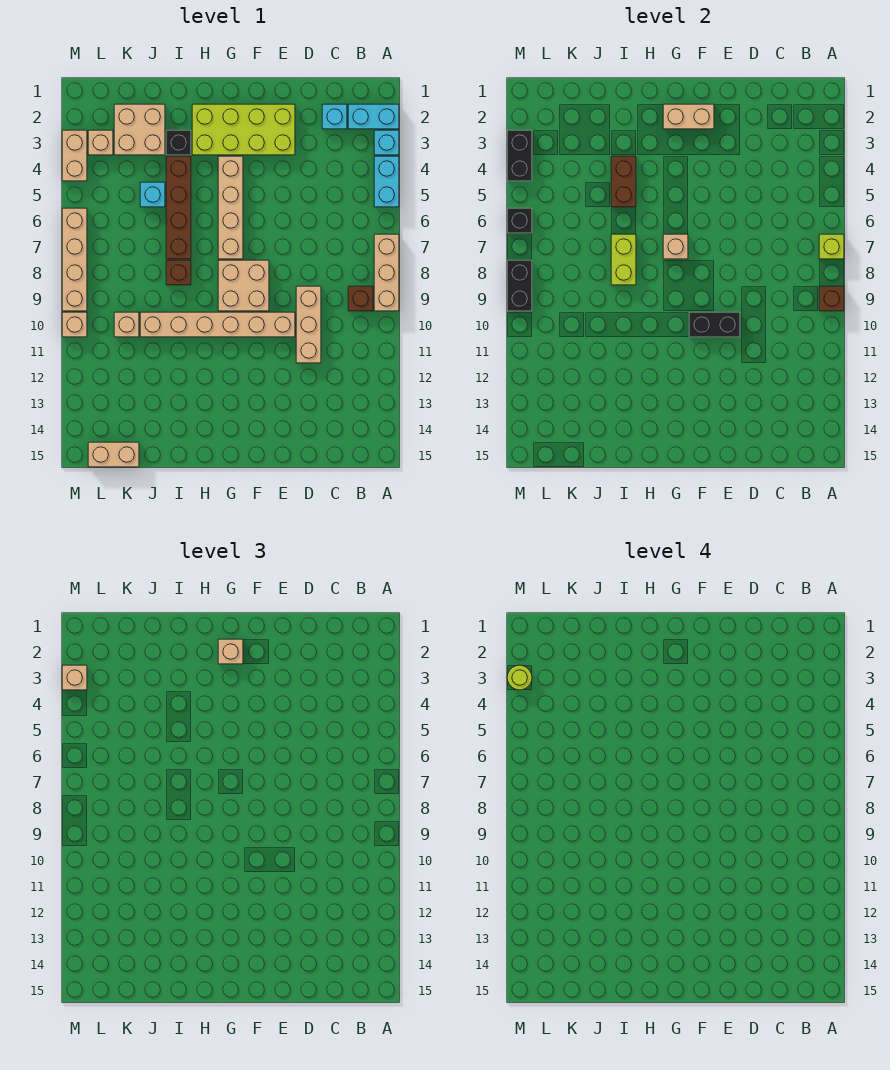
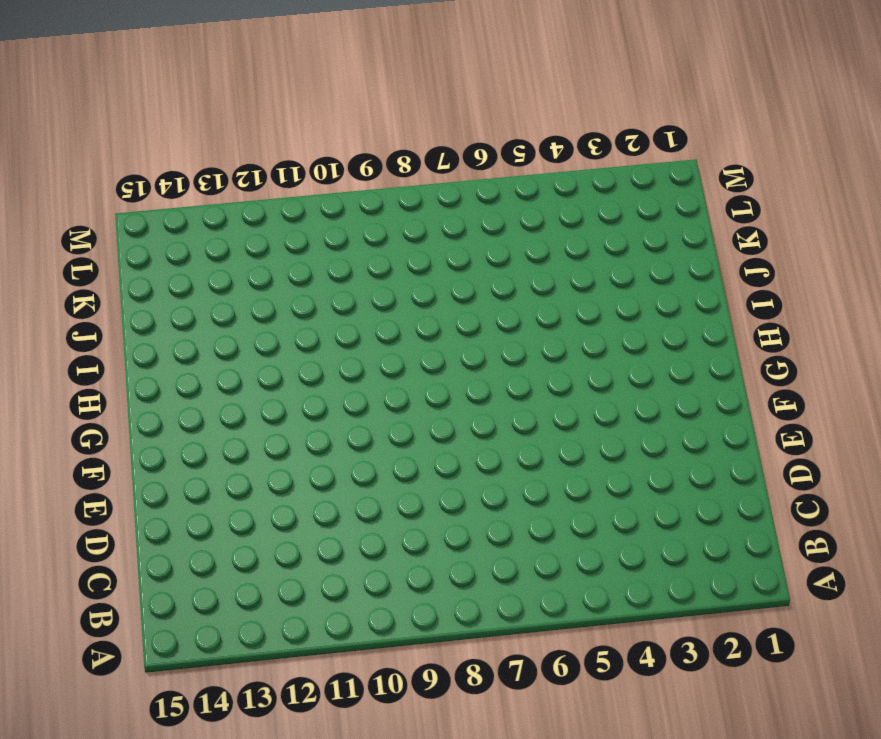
none -> cyan brick A2:B2 level 1
none -> cyan brick A3 level 1
none -> cyan brick A4:A5 level 1
none -> tan brick A7:A9 level 1

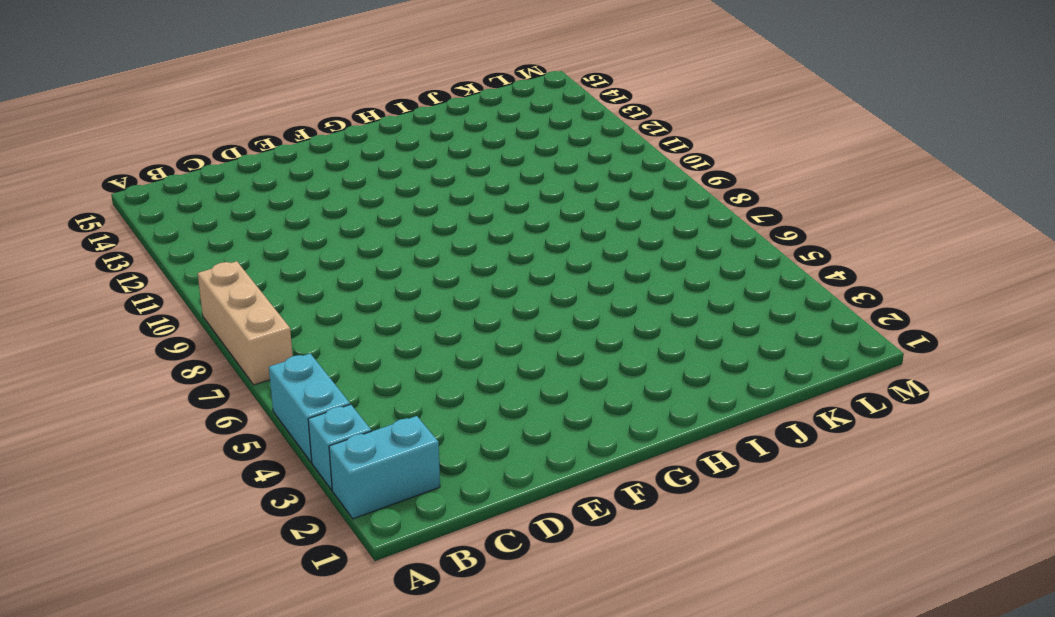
none -> brown brick B9 level 1
none -> cyan brick C2 level 1
none -> tan brick D9:D11 level 1
none -> lime brick E2:H3 level 1

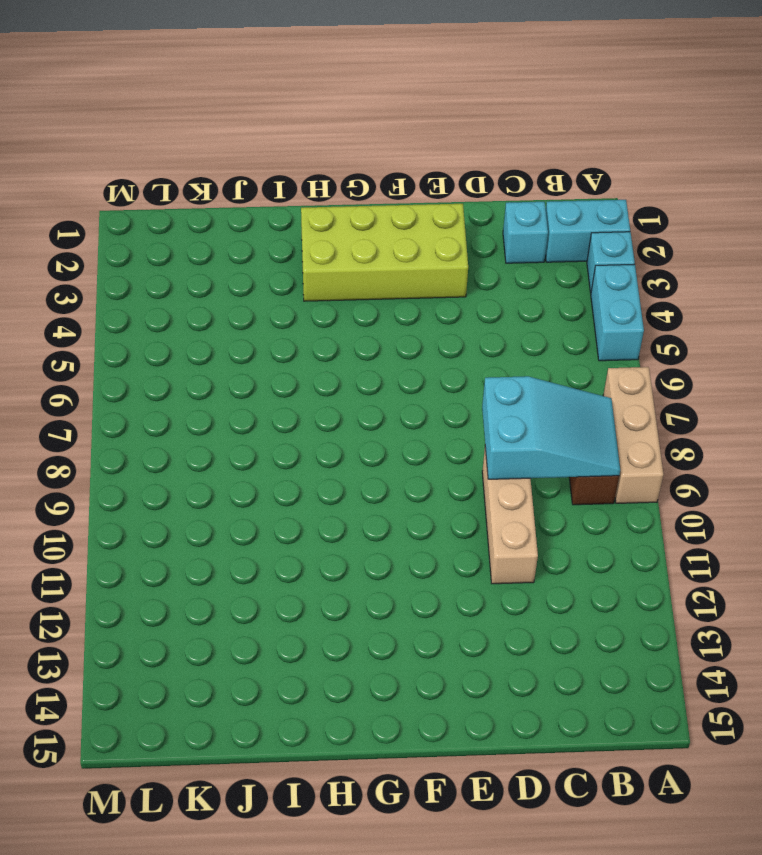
cyan slope B8:D9 level 2 top D -> none
none -> tan brick E10:J10 level 1
none -> tan brick F8:G9 level 1
none -> tan brick G4:G7 level 1
none -> black brick I3 level 1

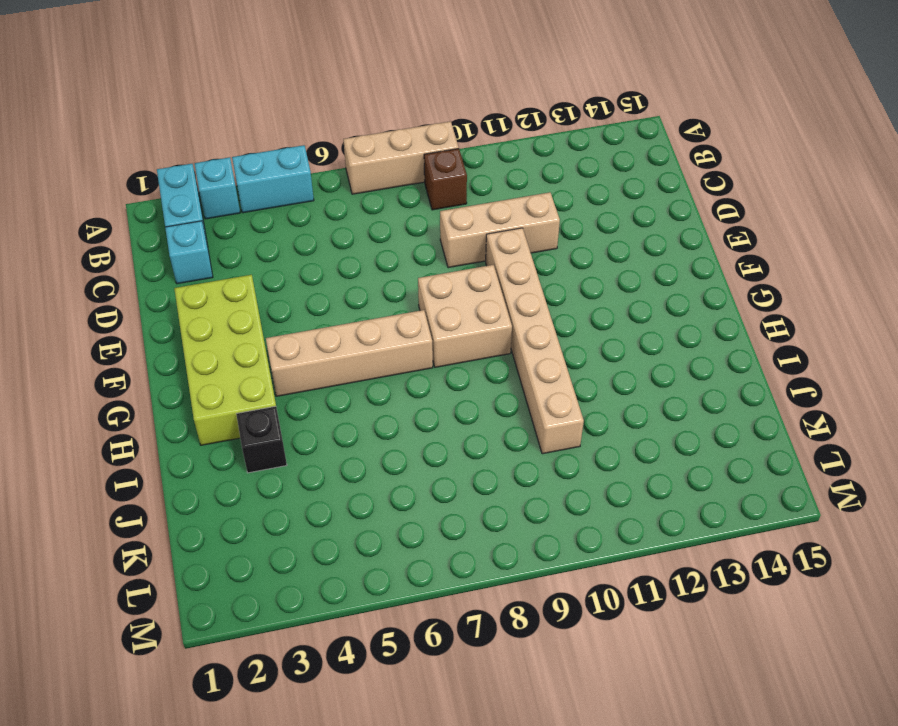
none -> brown brick I4:I7 level 1
none -> brown brick I8 level 1
none -> tan brick J2:K3 level 1
none -> cyan brick J5 level 1

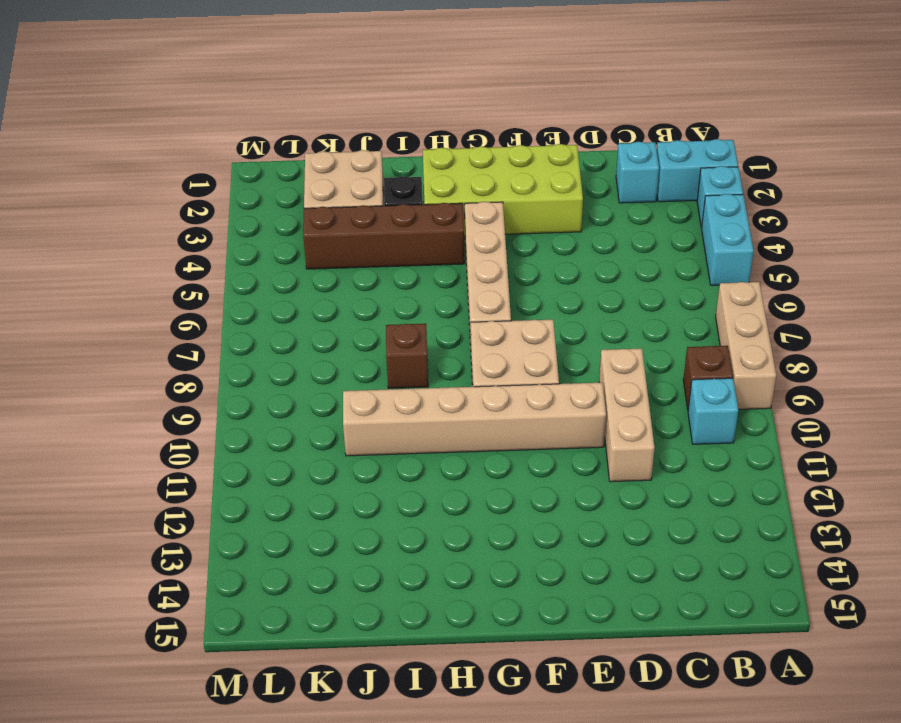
cyan brick B10 level 1 -> cyan brick J5 level 1
brown brick H4:K4 level 1 -> brown brick I4:I7 level 1
none -> tan brick K10 level 1
none -> tan brick K15:L15 level 1
none -> tan brick L3 level 1
none -> tan brick M3:M4 level 1

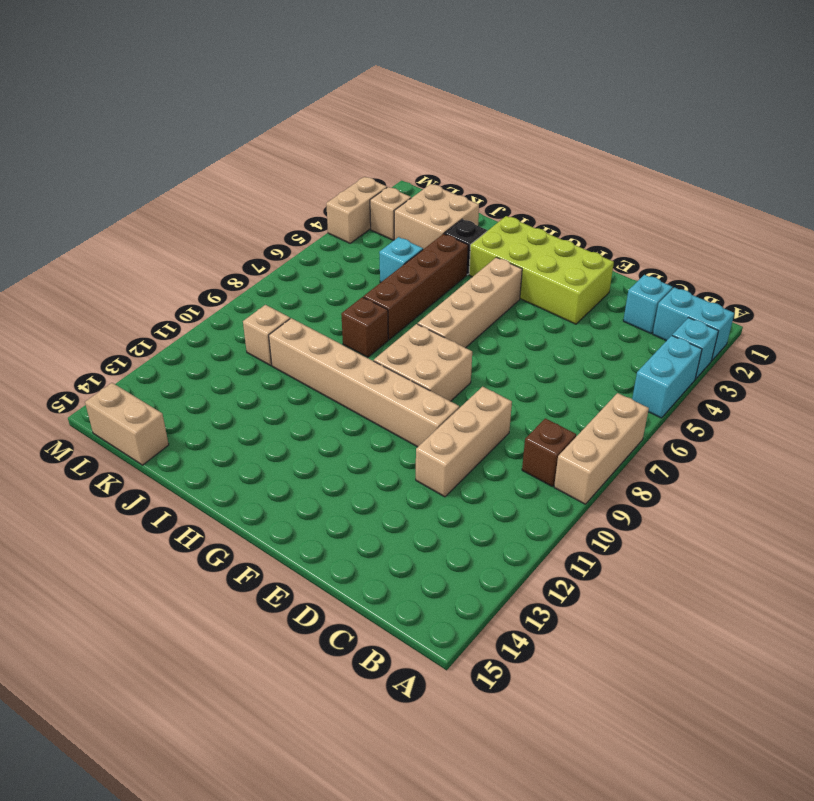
none -> tan brick M6:M9 level 1
none -> tan brick M10 level 1
none -> lime brick A7 level 2
none -> brown brick A9 level 2

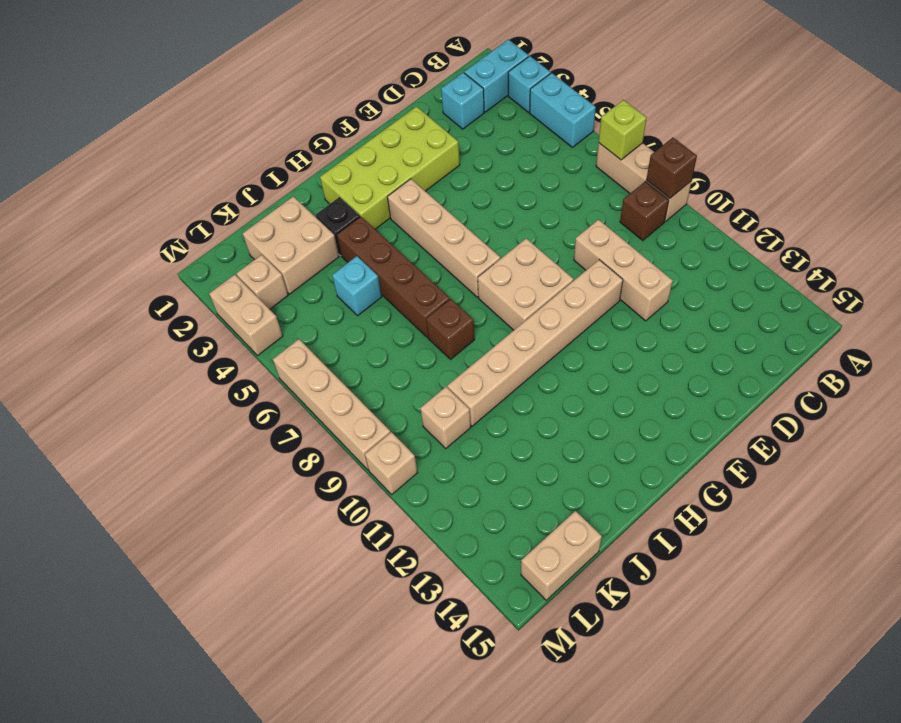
none -> black brick E10:F10 level 2
none -> tan brick F2:G2 level 2
none -> tan brick G7 level 2
none -> brown brick I4:I5 level 2

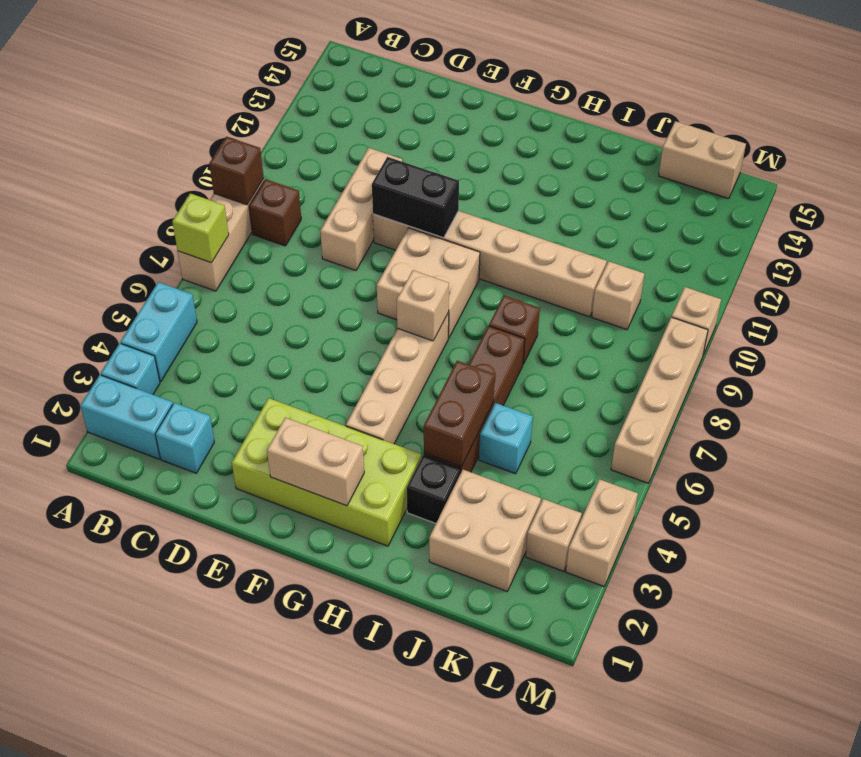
none -> lime brick I7:I8 level 2
none -> black brick M3:M4 level 2
none -> black brick M6 level 2
none -> black brick M8:M9 level 2

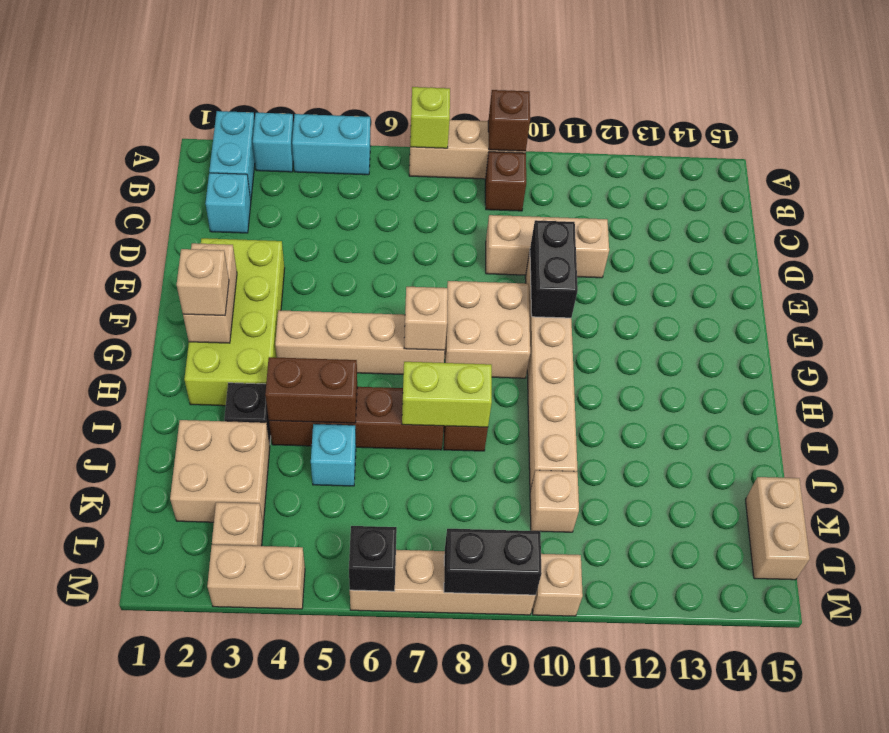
none -> black brick M3:M4 level 2
none -> tan brick M3 level 3
none -> lime round brick M3 level 4

